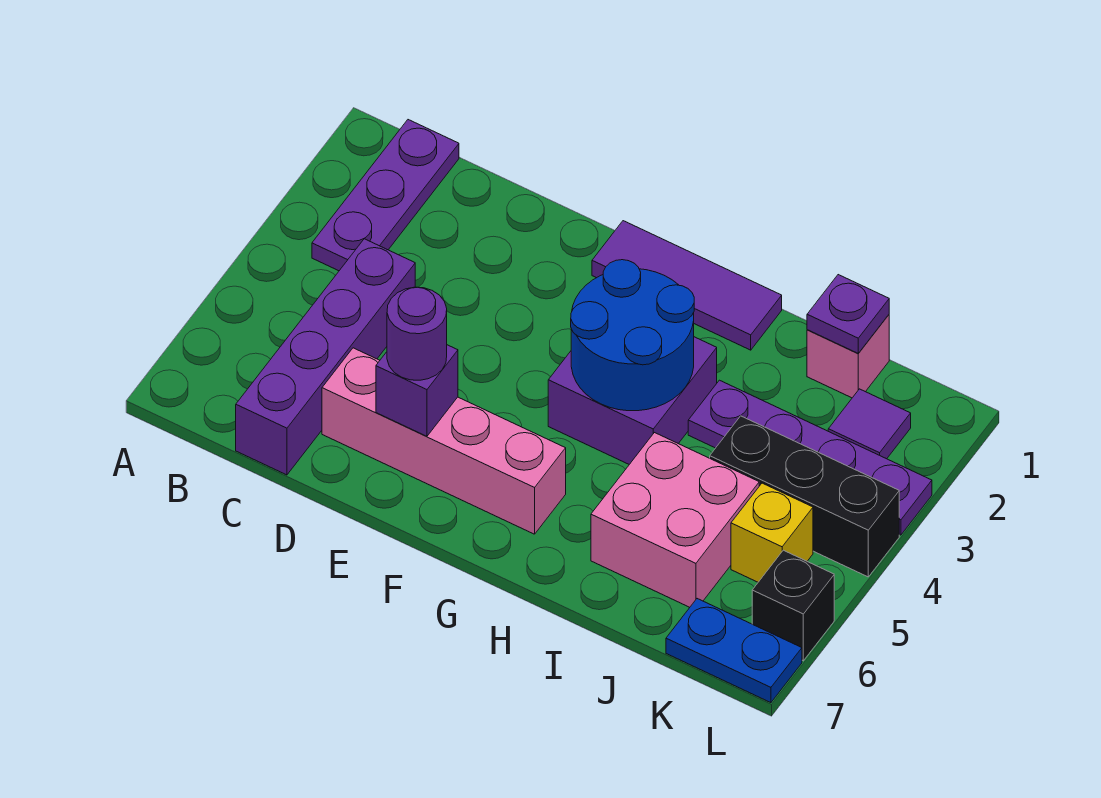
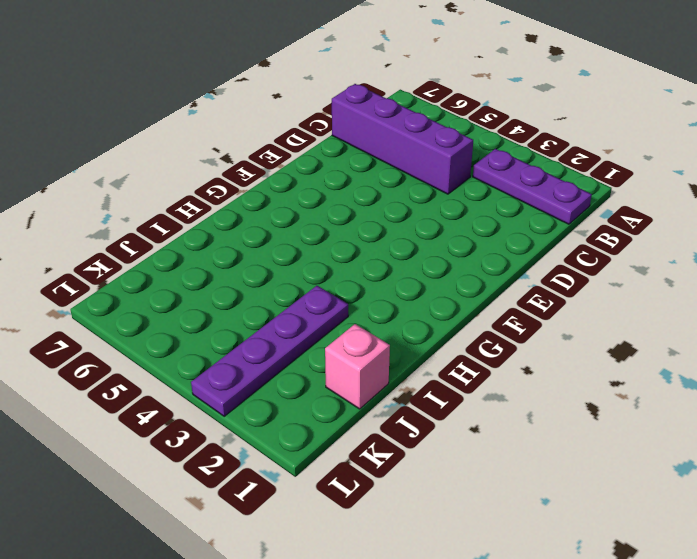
none -> pink brick D6:G6 level 1
none -> purple tile F1:H1 level 1
none -> purple brick G3:H4 level 1

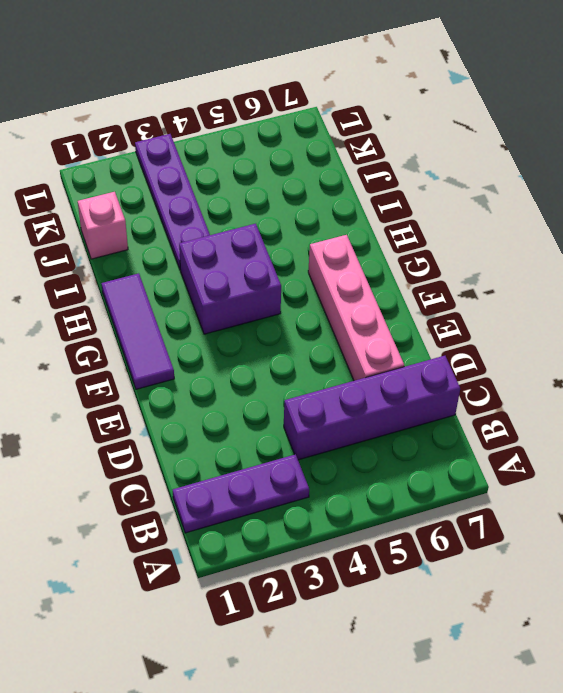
none -> pink brick I5:J6 level 1
none -> black brick J4:L4 level 1
none -> purple tile K2 level 1

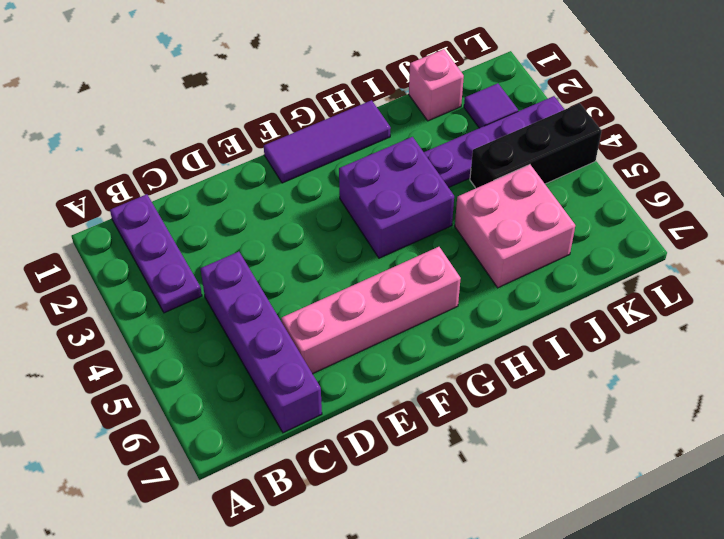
none -> yellow brick K5 level 1
none -> blue plate K7:L7 level 1
none -> black brick L6 level 1

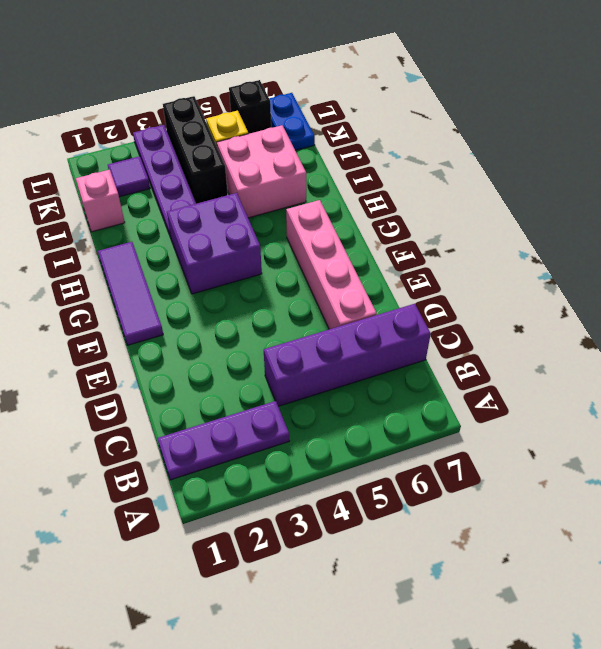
none -> purple brick E6 level 2
none -> blue round brick G3:H4 level 2
none -> purple plate J1 level 2

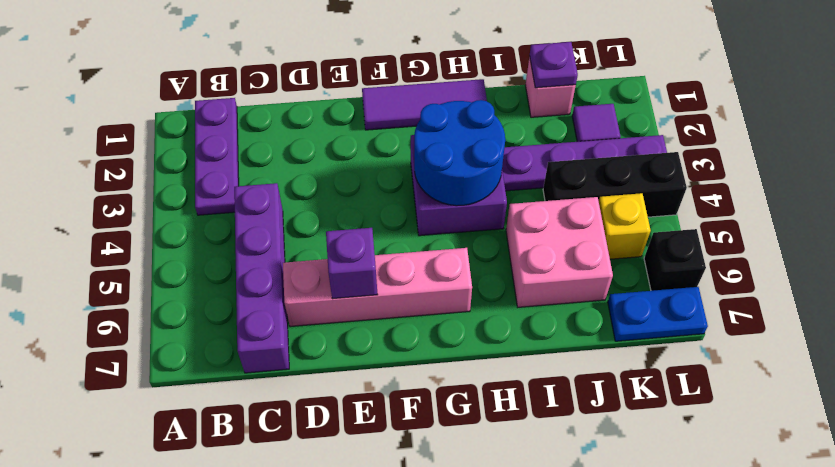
none -> purple round brick E6 level 3

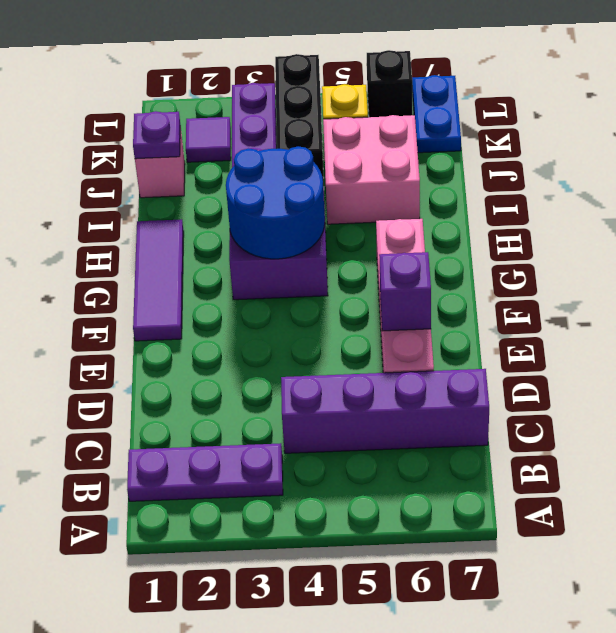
none -> purple round brick E6 level 3

